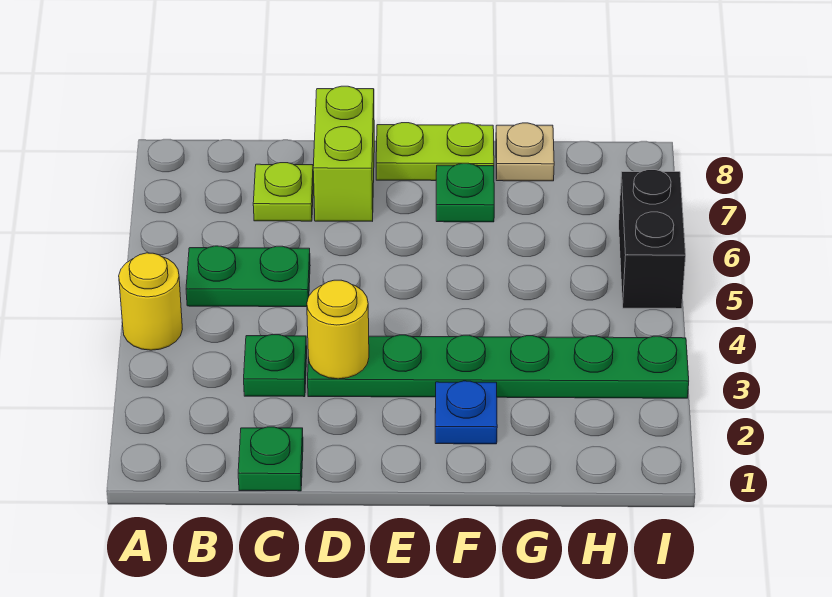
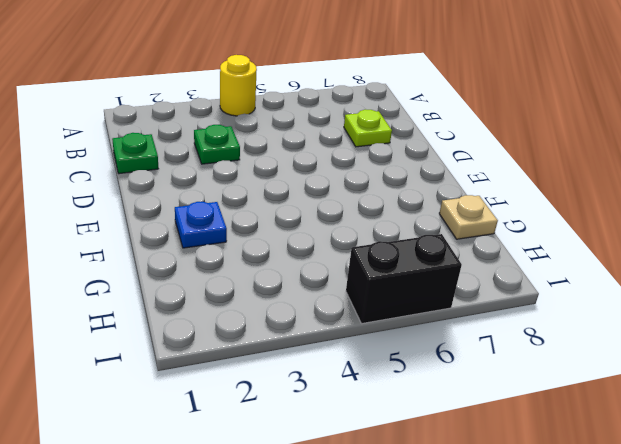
none -> green plate B5:C5 level 1
none -> green plate D3:I3 level 1
none -> lime brick D7:D8 level 1

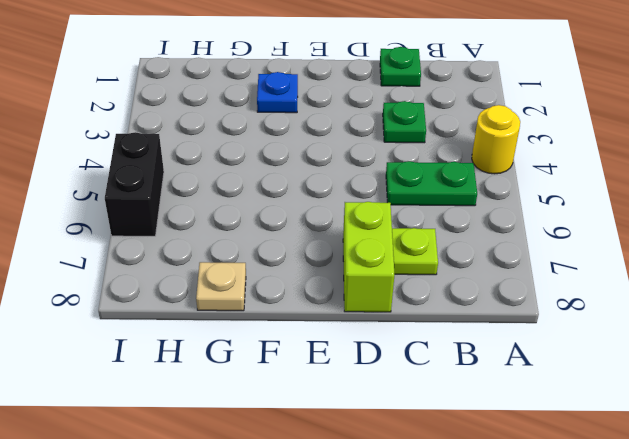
none -> green plate D3:I3 level 1
none -> lime plate E8:F8 level 1
none -> green plate F7 level 1

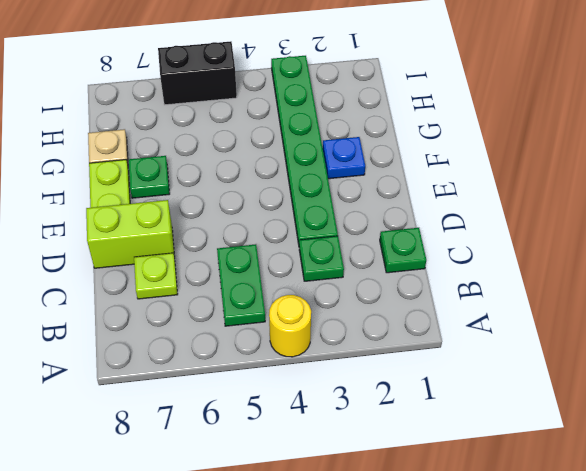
none -> yellow round brick D3 level 2

